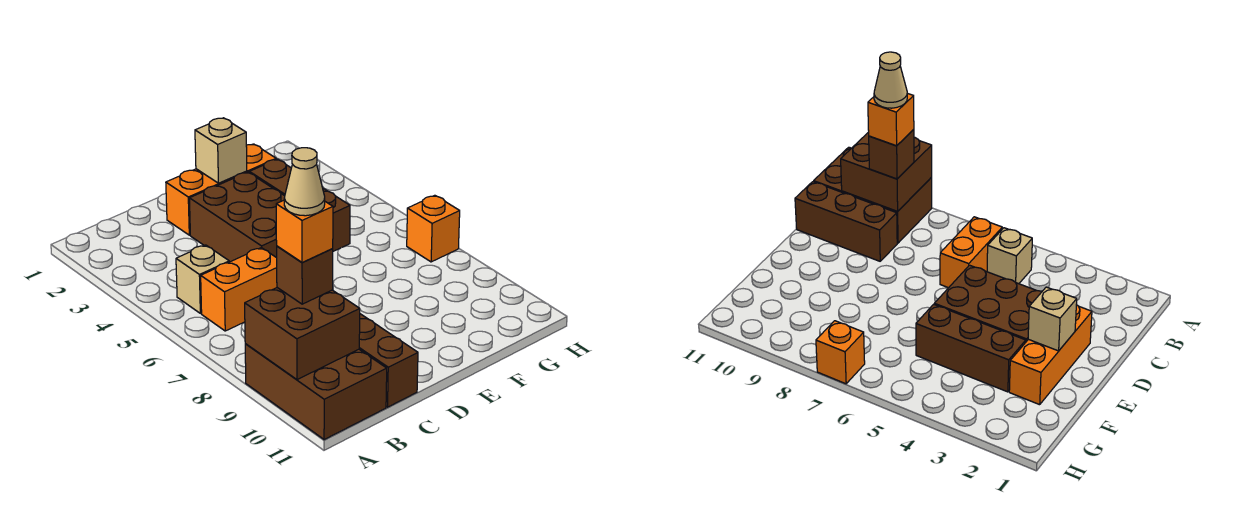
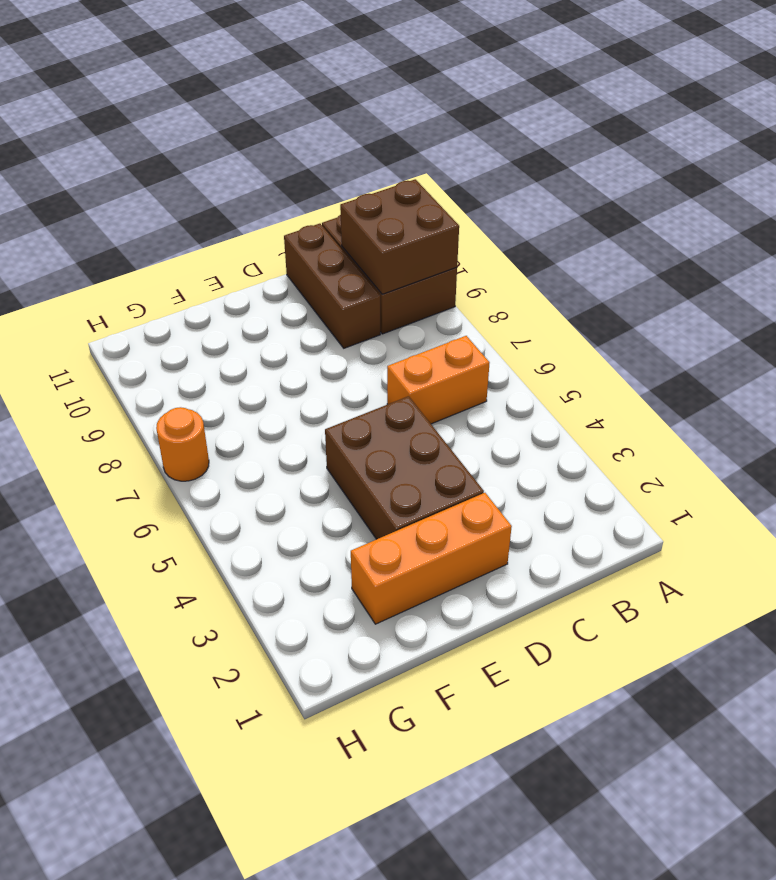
orange round brick H7 level 1 -> orange brick H7 level 1
none -> tan brick B5 level 1
none -> brown brick F3:F5 level 1
none -> tan brick E2 level 2

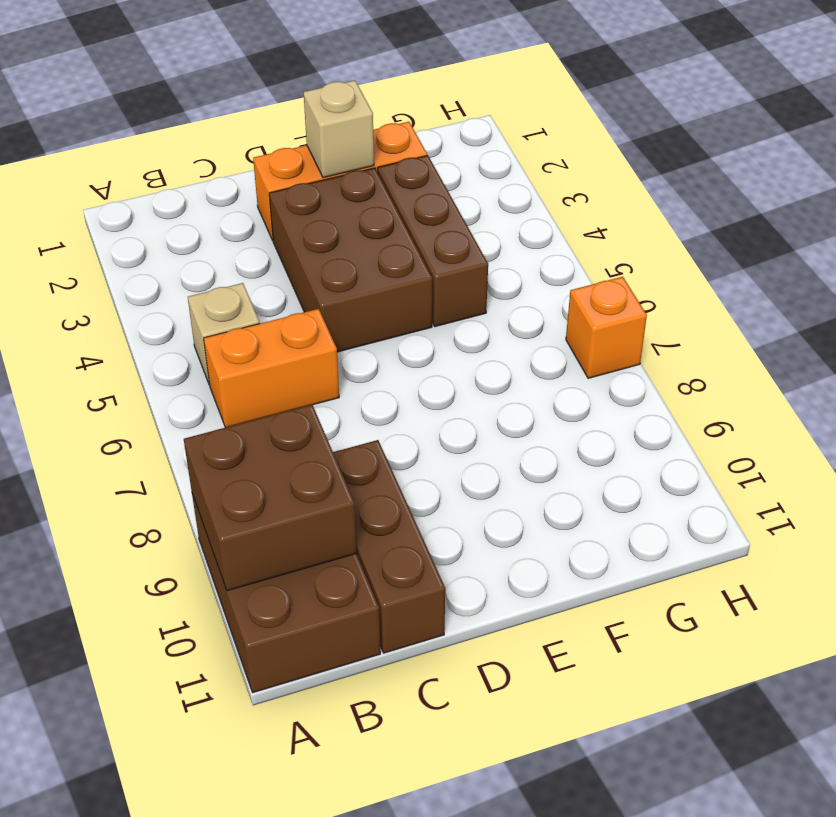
none -> brown brick B9 level 3
none -> orange brick B9 level 4
none -> tan cone B9 level 5

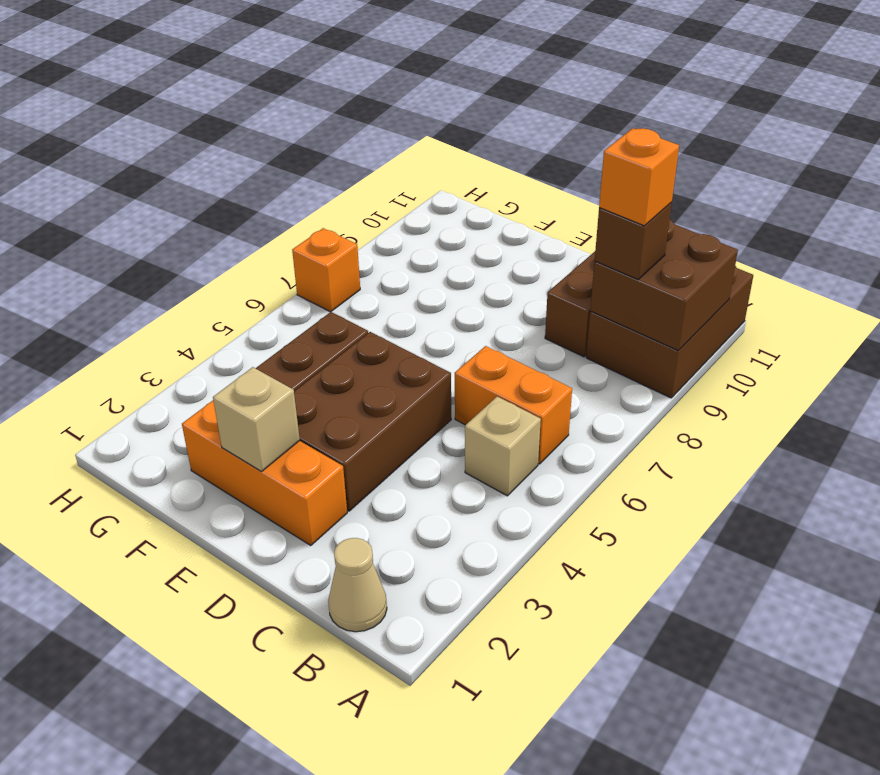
tan cone B1 level 1 -> tan cone B9 level 5

